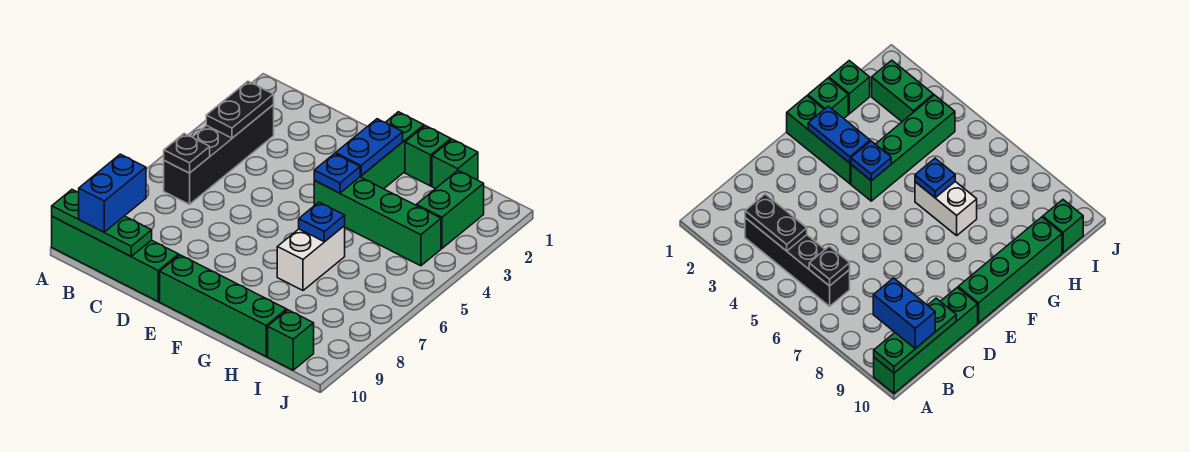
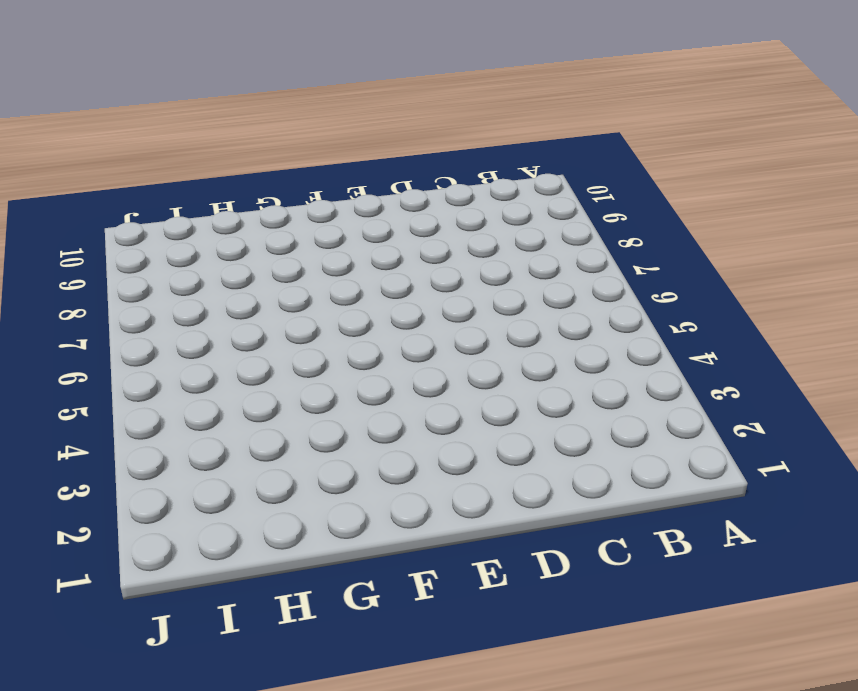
none -> green brick A10:D10 level 1
none -> black brick B3:B6 level 1
none -> green brick E10:H10 level 1

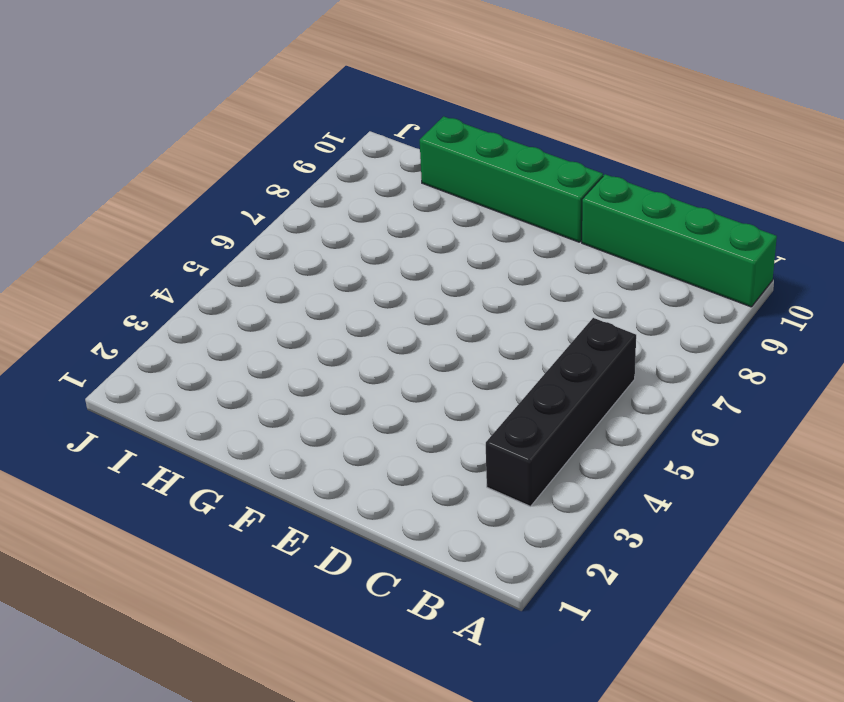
none -> green brick F1:F3 level 1
none -> green brick F4:I4 level 1
none -> green brick G1 level 1

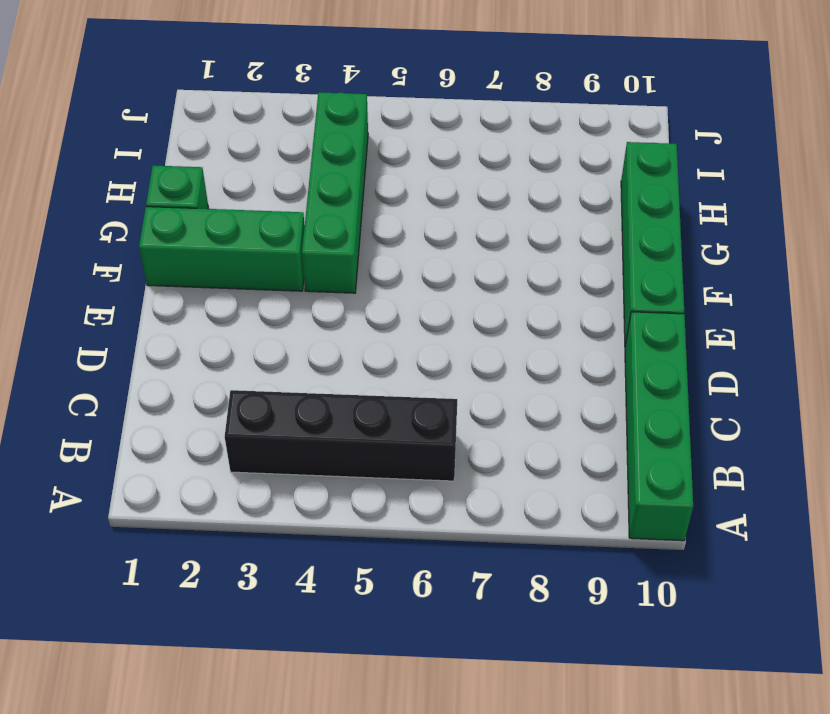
none -> white brick G6:G7 level 1
none -> green brick H1 level 1
none -> green brick I2:I3 level 1

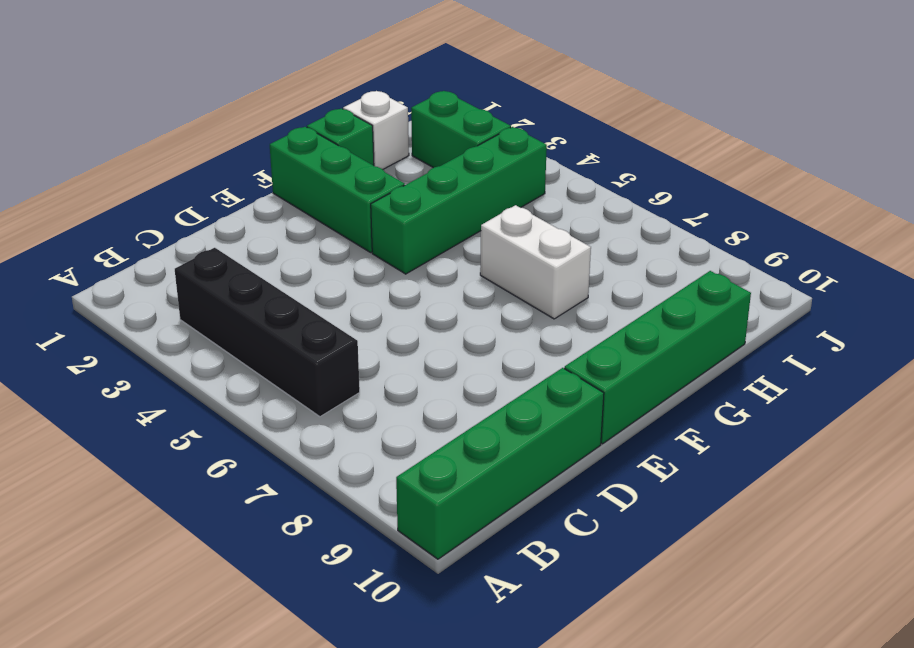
white brick H1 level 1 -> green brick H1 level 1
none -> green brick I10 level 1
none -> green plate A10:C10 level 2
none -> black plate B3:B4 level 2

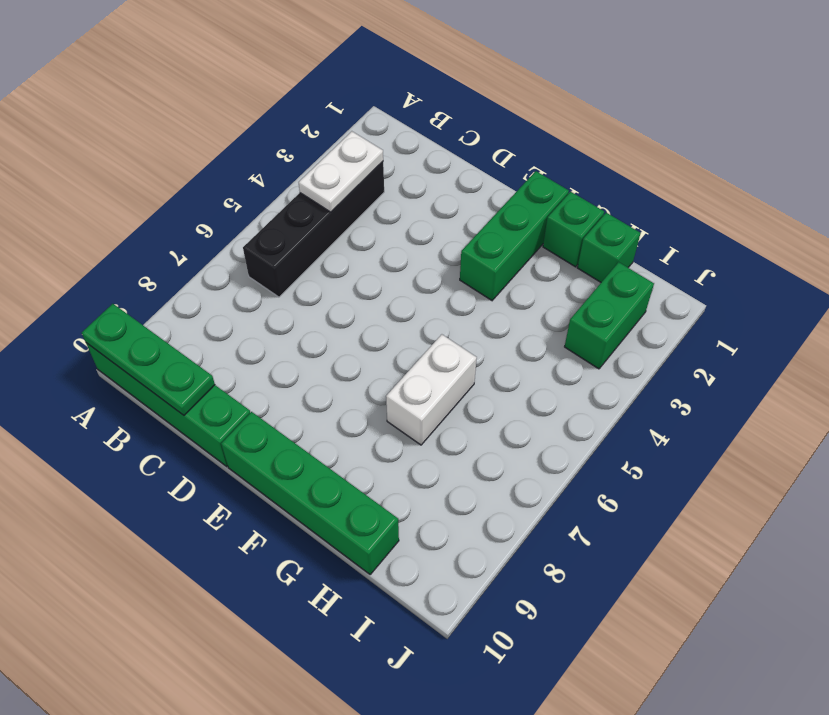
white plate B3:B4 level 2 -> black plate B3:B4 level 2
none -> green brick F4:I4 level 1
none -> green brick I10 level 1
none -> black plate B6 level 2

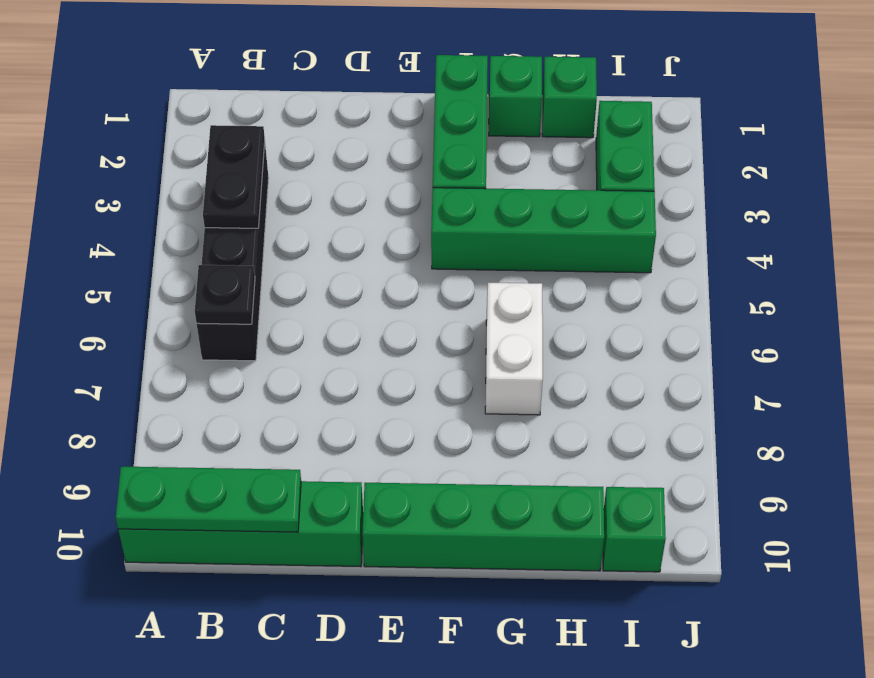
none -> blue plate F2:F3 level 2
none -> blue plate F4 level 2
none -> blue plate G6 level 2

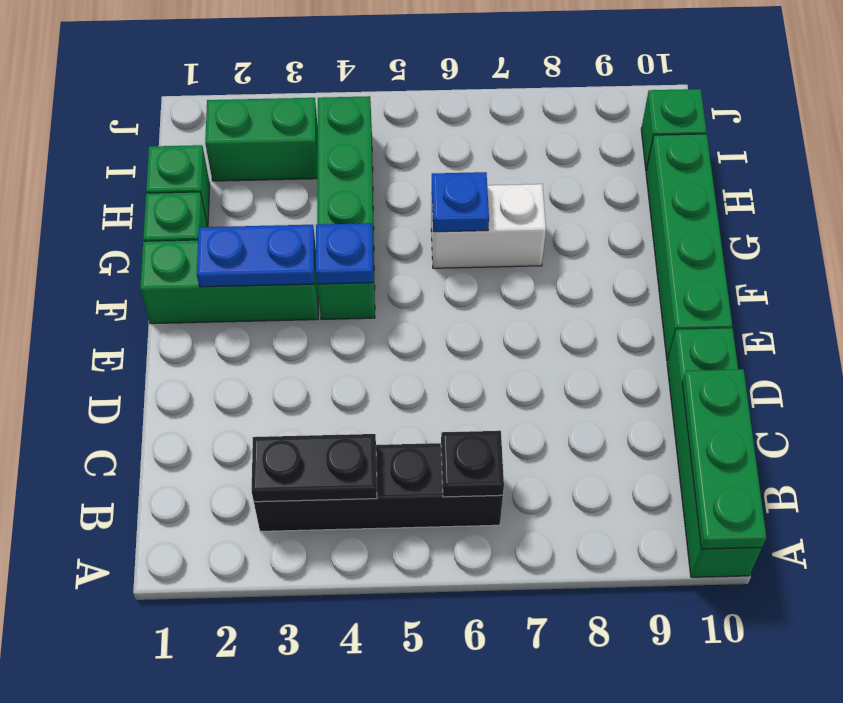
none -> blue brick B9:B10 level 3

